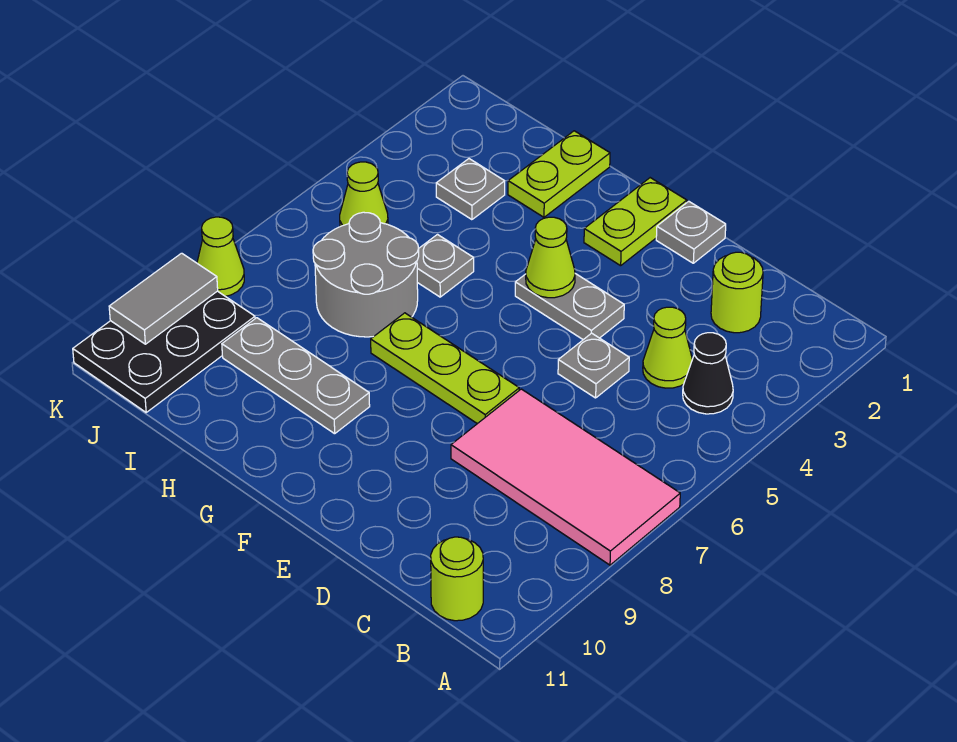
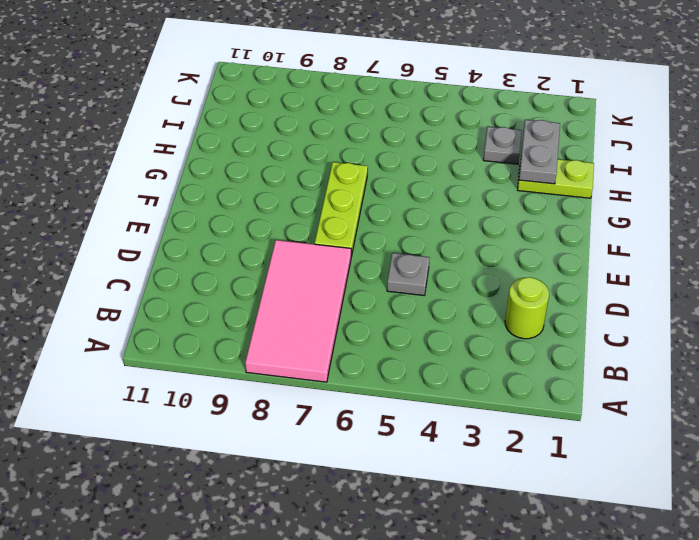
grey plate H2:I2 level 2 -> grey plate E4:F4 level 1
none -> black cone B4 level 1
none -> lime round brick B11 level 1
none -> lime cone C4 level 1

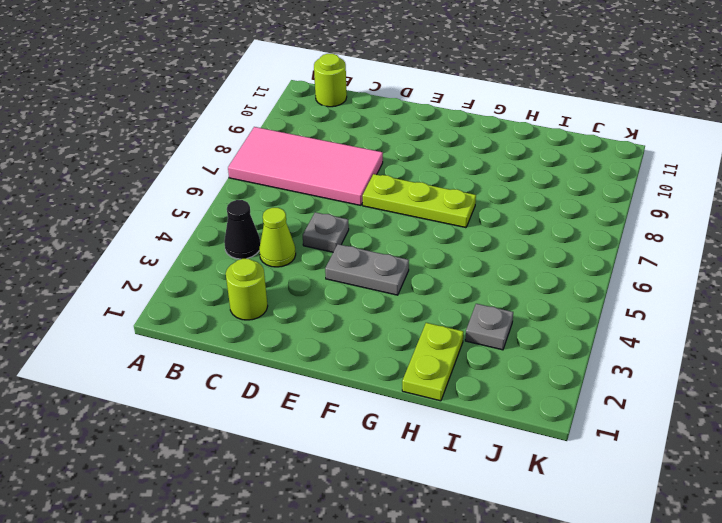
none -> grey plate E1 level 1
none -> lime plate F1:F2 level 1
none -> grey plate G9:I9 level 1

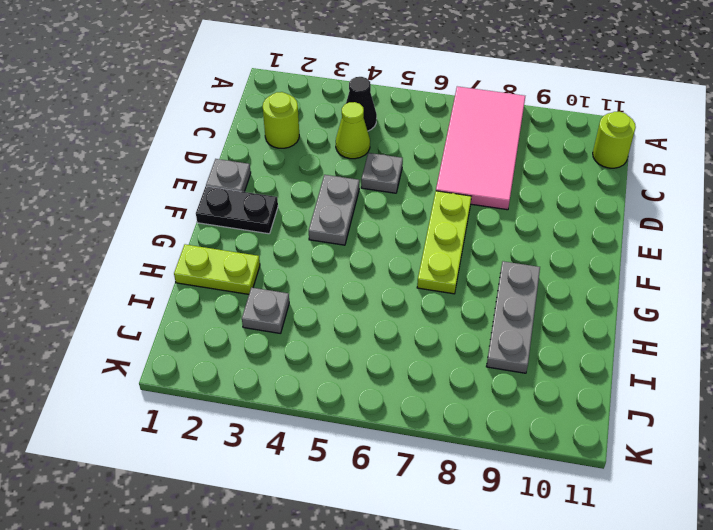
black plate F1:F2 level 1 -> lime plate F1:F2 level 1
none -> grey plate H5 level 1
none -> grey round brick H6:I7 level 1
none -> lime cone J5 level 1

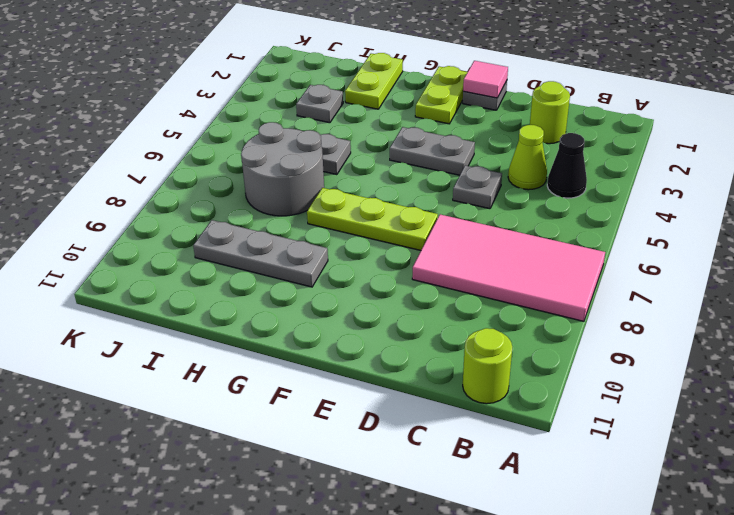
pink tile E1 level 2 -> none
none -> lime cone J5 level 1
none -> black plate J9:K11 level 1
none -> lime cone K8 level 1

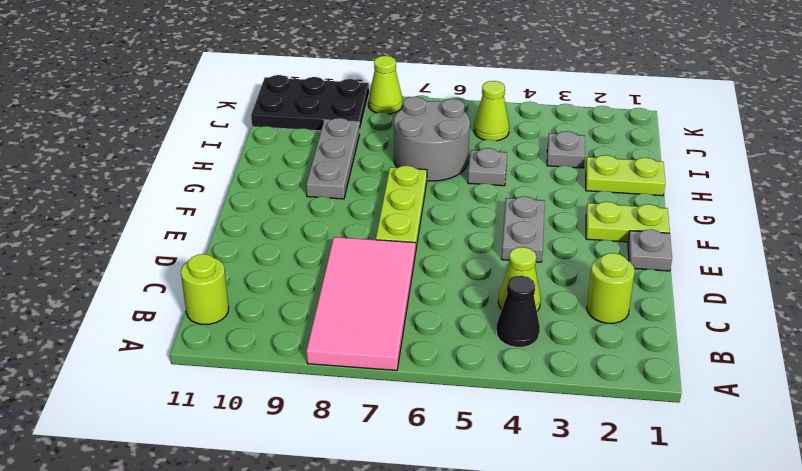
none -> grey plate D5 level 1
none -> lime cone F4 level 2
none -> grey tile K9:K10 level 2

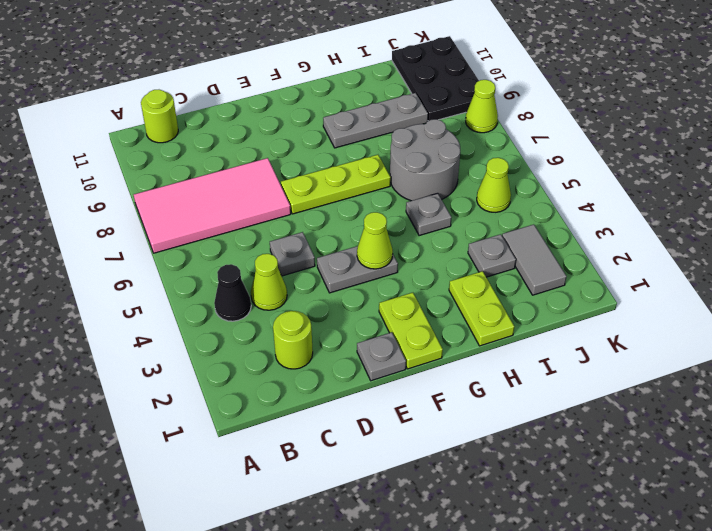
grey tile J2:J3 level 1 -> grey tile K9:K10 level 2

